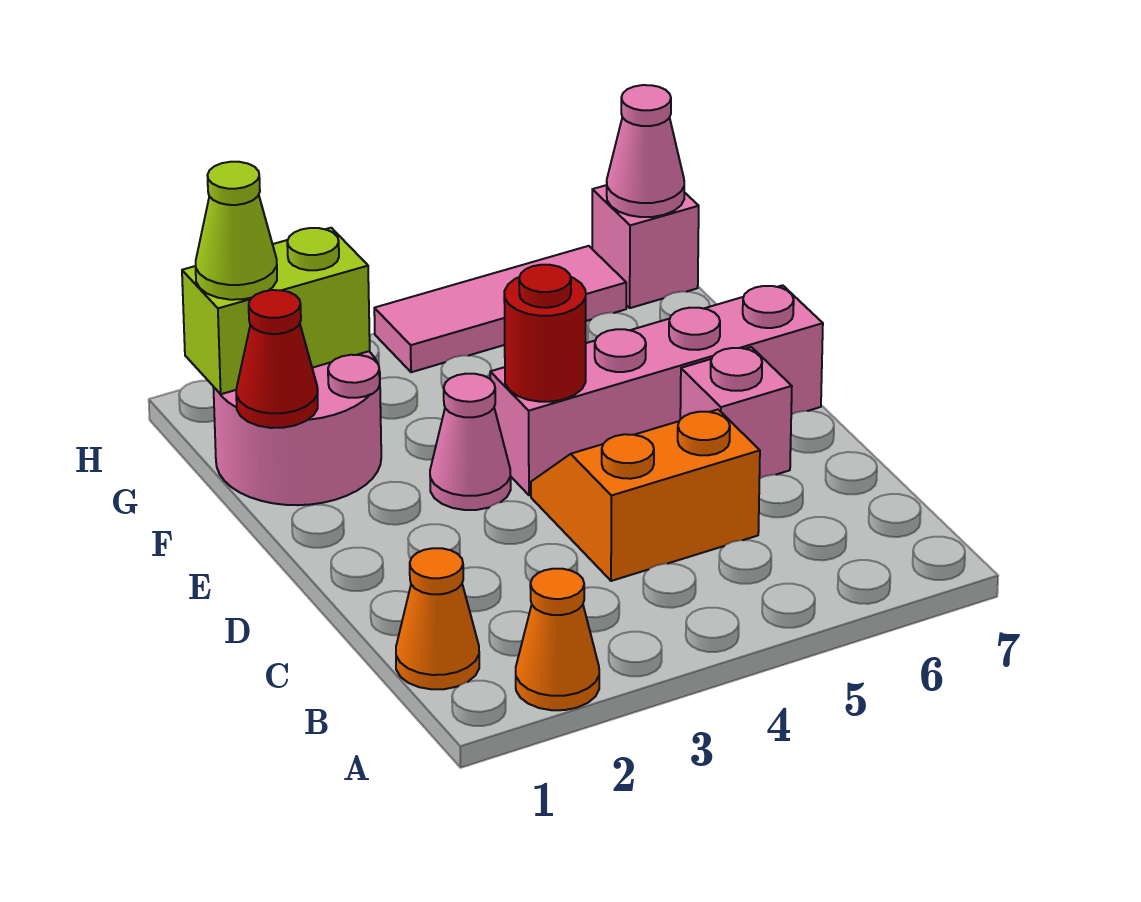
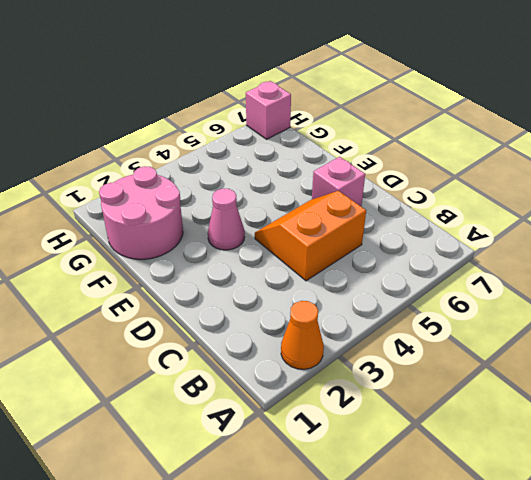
none -> orange cone B1 level 1
none -> pink brick E4:E7 level 1
none -> pink tile H4:H6 level 1

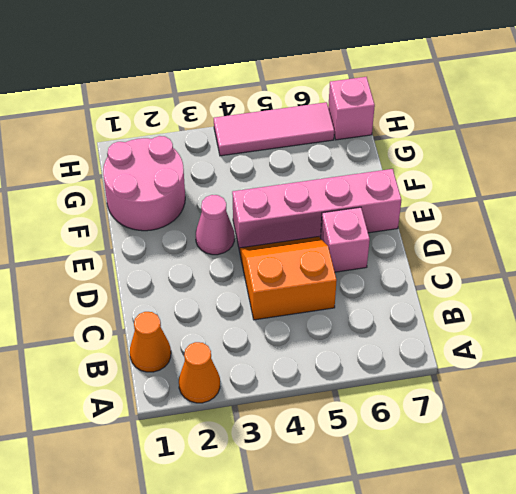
none -> red round brick E4 level 2
none -> red cone F1 level 2
none -> lime brick G1:G2 level 2

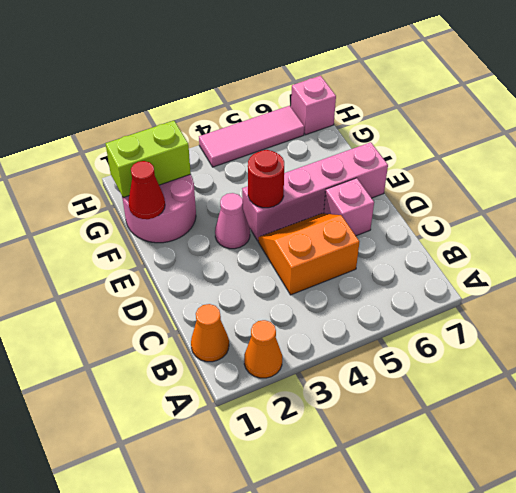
none -> pink cone H7 level 2
none -> lime cone G1 level 3

